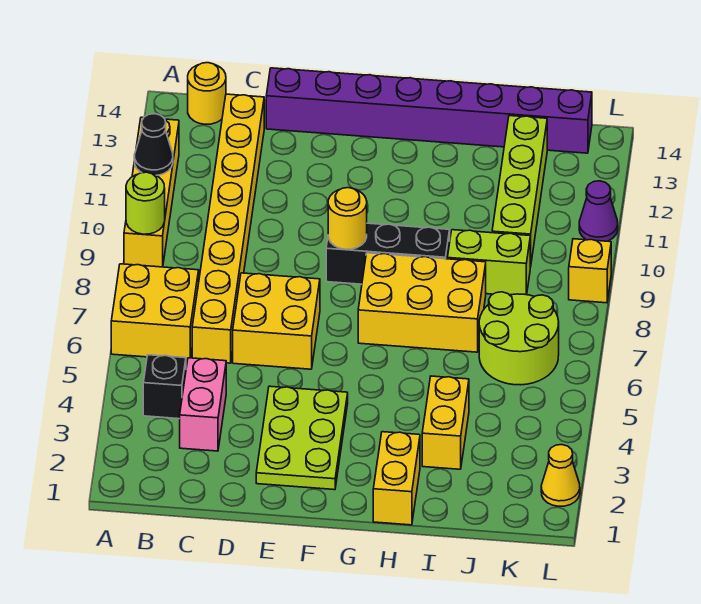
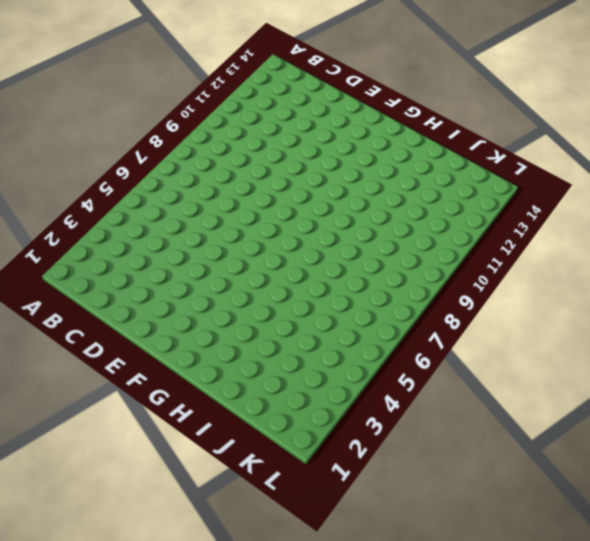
none -> yellow brick A6:B7 level 1
none -> yellow brick A9:A12 level 1
none -> black brick B4 level 1

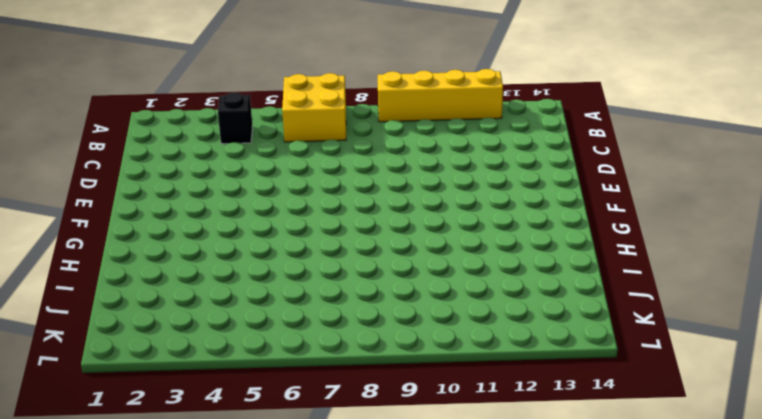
none -> yellow round brick B14 level 1
none -> pink brick C3:C4 level 1
none -> yellow brick C6:C13 level 1

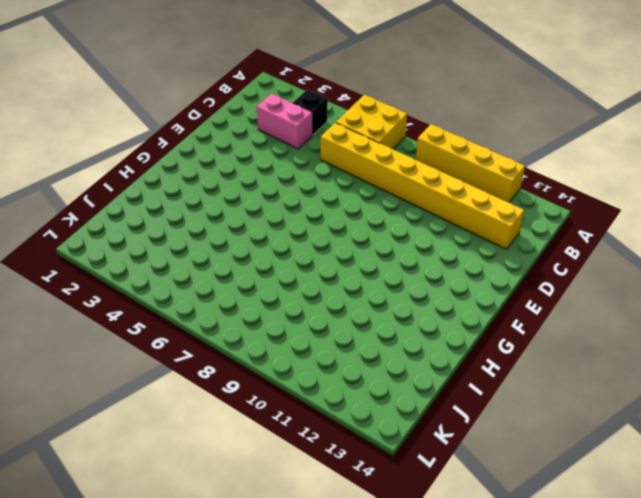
none -> yellow round brick B14 level 1
none -> yellow brick D6:E7 level 1
none -> purple brick D14:K14 level 1

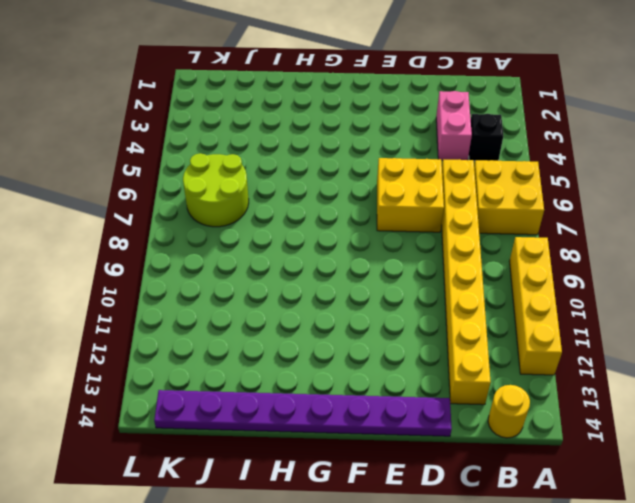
purple plate D14:K14 level 1 -> purple brick D14:K14 level 1
none -> lime plate E2:F4 level 1
none -> black brick F9:H9 level 1
none -> yellow brick G7:I8 level 1

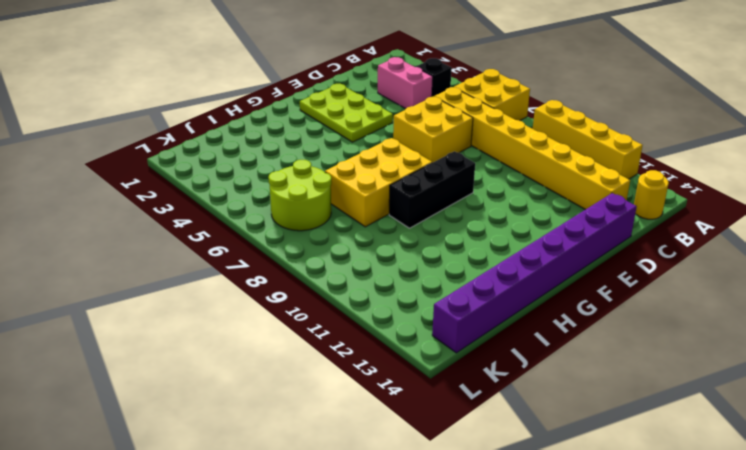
none -> yellow brick H1:H2 level 1
none -> yellow brick I3:I4 level 1
none -> lime brick I9:J9 level 1

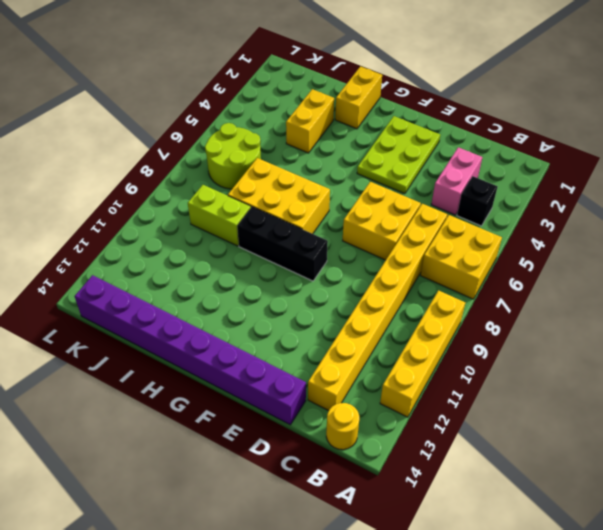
none -> lime brick J10:J13 level 1
none -> yellow cone L2 level 1
none -> yellow brick L9 level 1

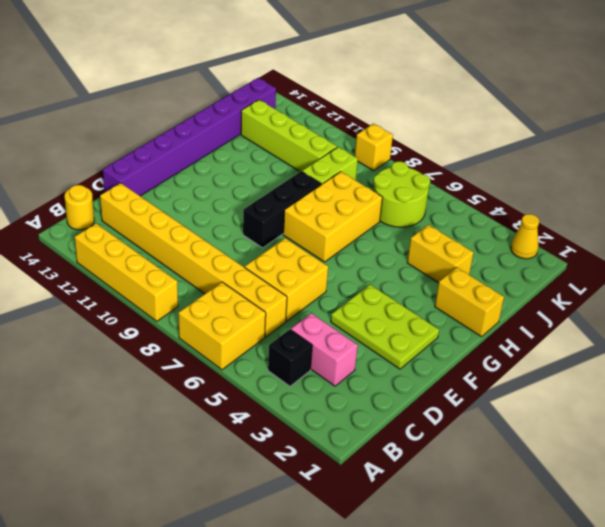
none -> purple cone L11 level 1
none -> lime round brick A9 level 2
none -> black cone A11 level 2

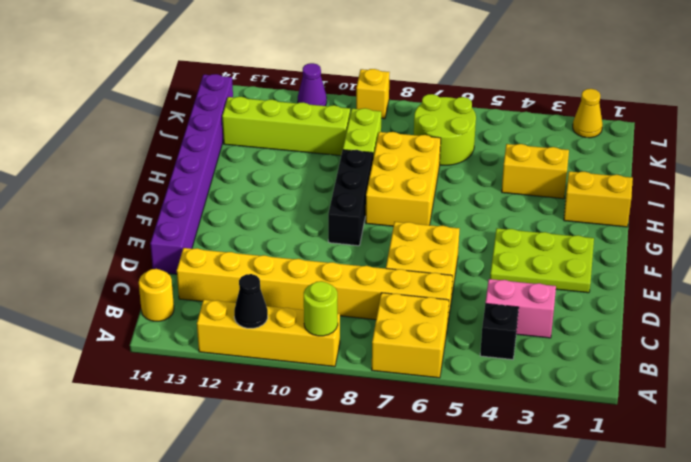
none -> yellow round brick F9 level 2

